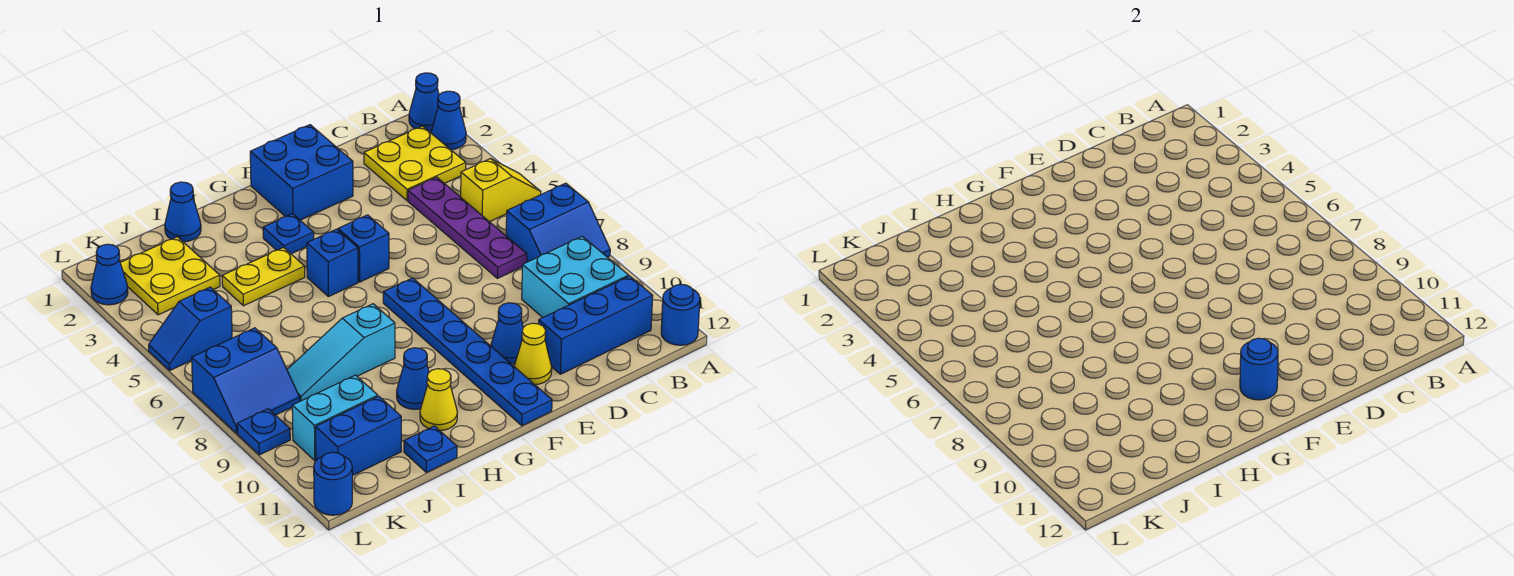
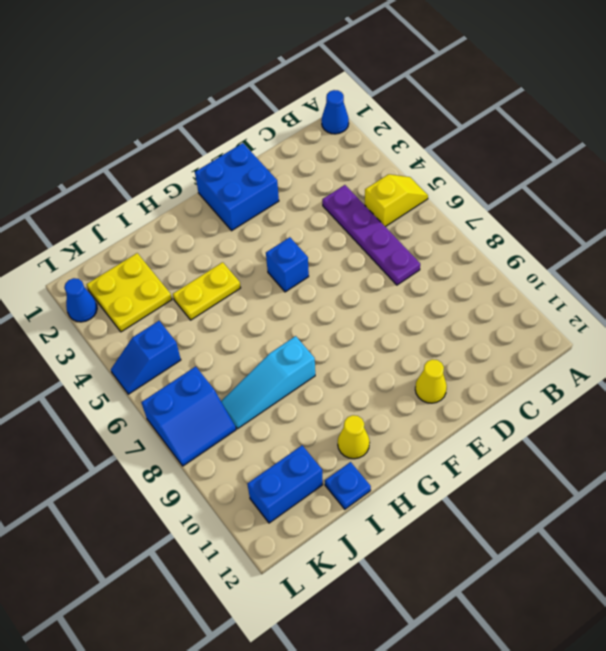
none -> blue cone A2 level 1
none -> blue slope A7:B8 level 1 top 7
none -> blue round brick A12 level 1
none -> yellow plate B2:C3 level 1

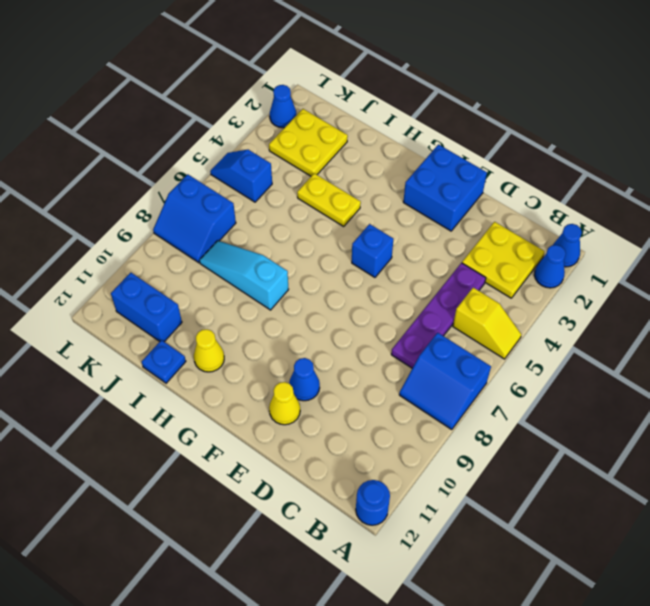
none -> cyan brick B9:C10 level 1
none -> blue brick B11:D11 level 1
none -> blue plate F7:F12 level 1
none -> blue plate G3 level 1

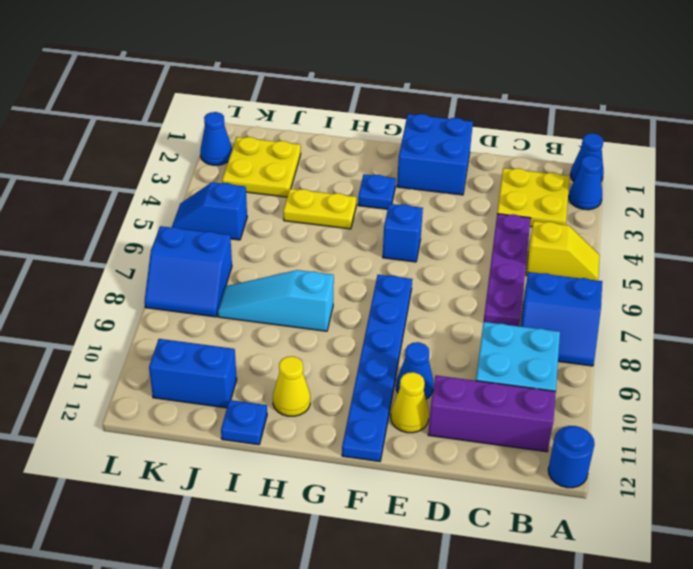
purple brick B11:D11 level 1 -> blue brick B11:D11 level 1
none -> blue brick G5 level 1
none -> blue cone H10 level 1
none -> blue cone I1 level 1
none -> cyan brick J10:K10 level 1

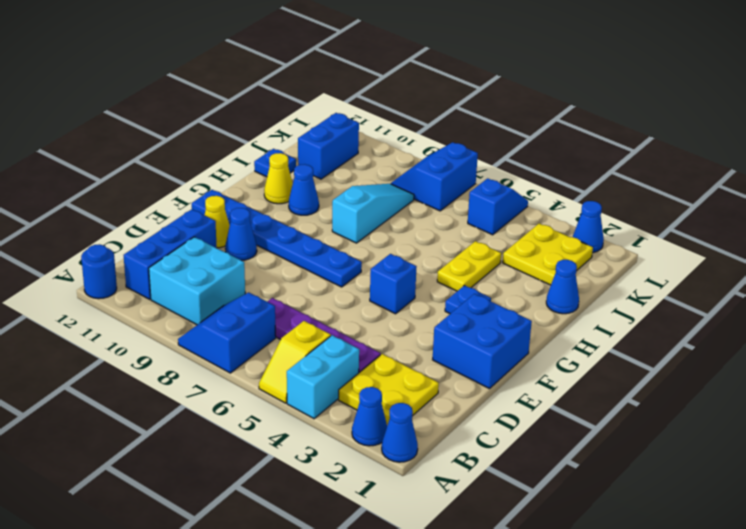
cyan brick A4:B4 level 1 -> cyan brick J10:K10 level 1
none -> blue brick G5 level 1
none -> blue plate L9 level 1
none -> blue round brick L12 level 1
none -> blue round brick F11 level 2

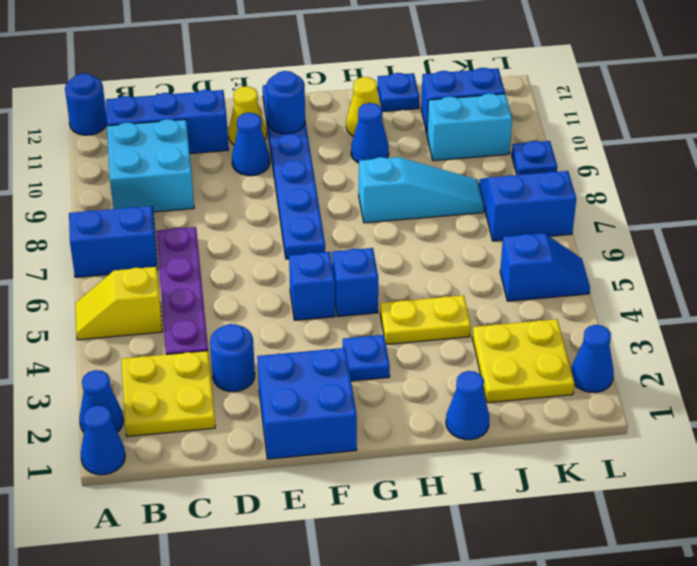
blue round brick D3 level 1 -> blue round brick L12 level 1

